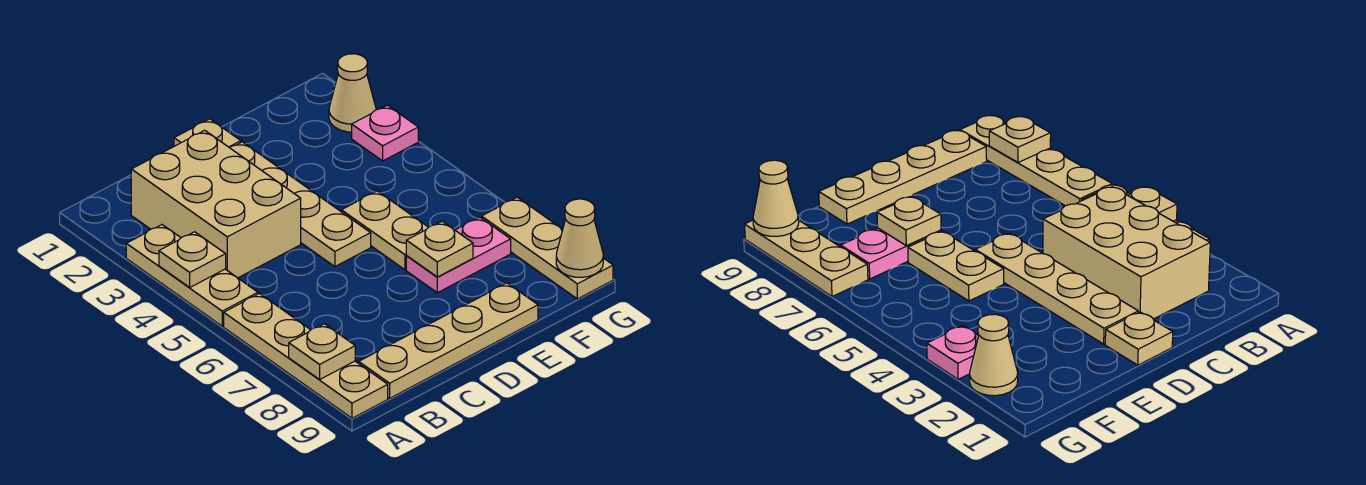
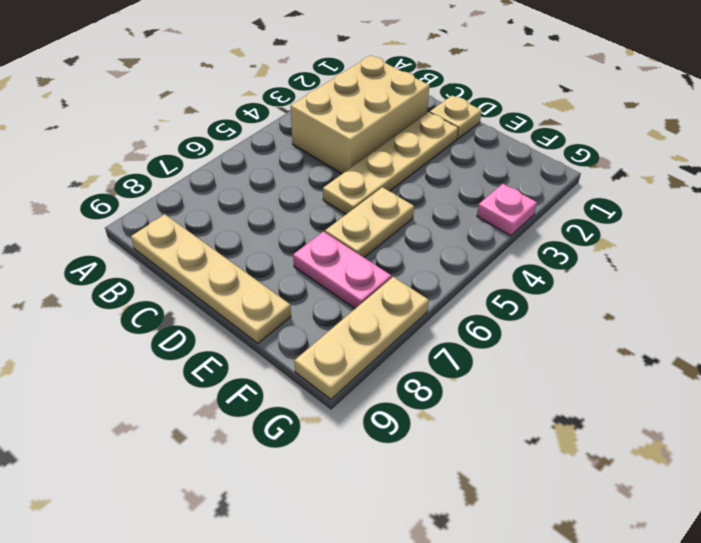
none -> tan plate A3:A5 level 1
none -> tan plate A6:A9 level 1
none -> tan cone G2 level 1

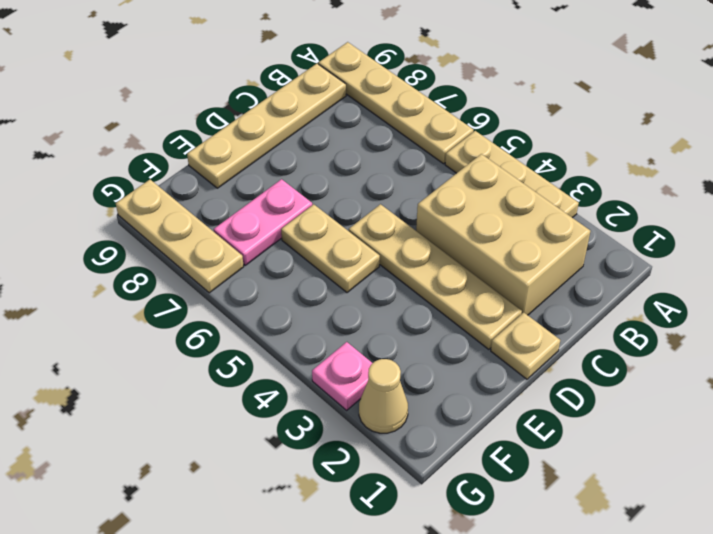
none -> tan plate A4 level 2
none -> tan plate A8 level 2
none -> tan plate E7 level 2

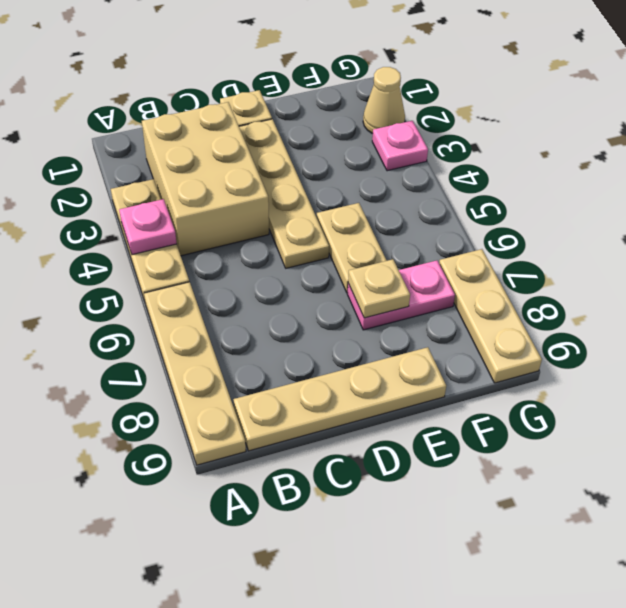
pink plate A4 level 2 -> tan plate A4 level 2
none -> tan plate A8 level 2
none -> tan cone G9 level 2

